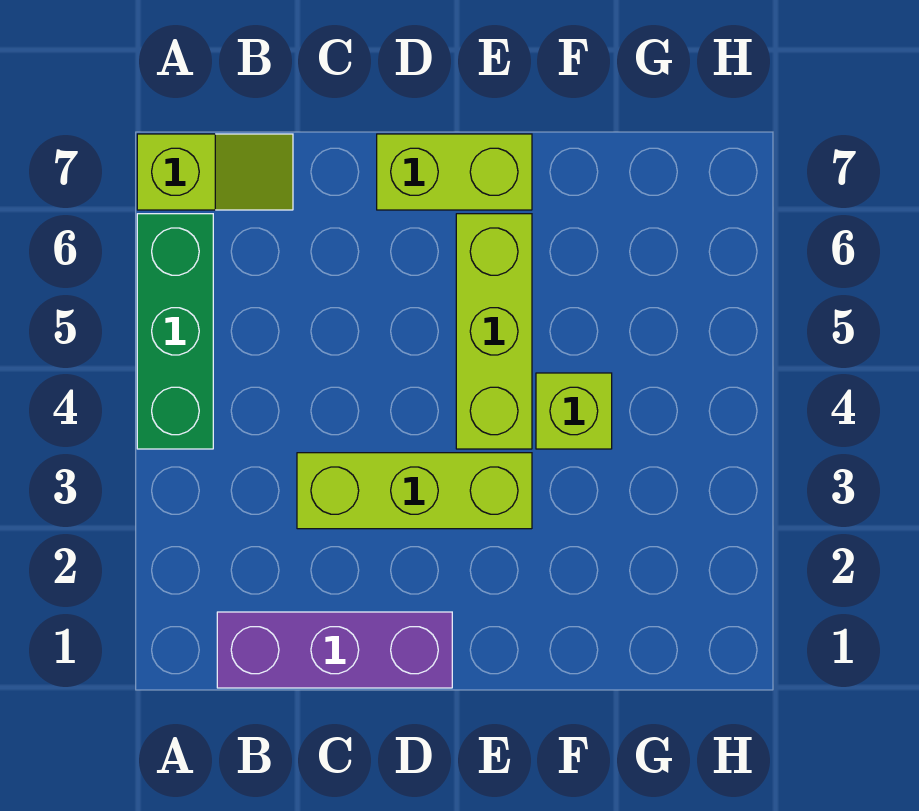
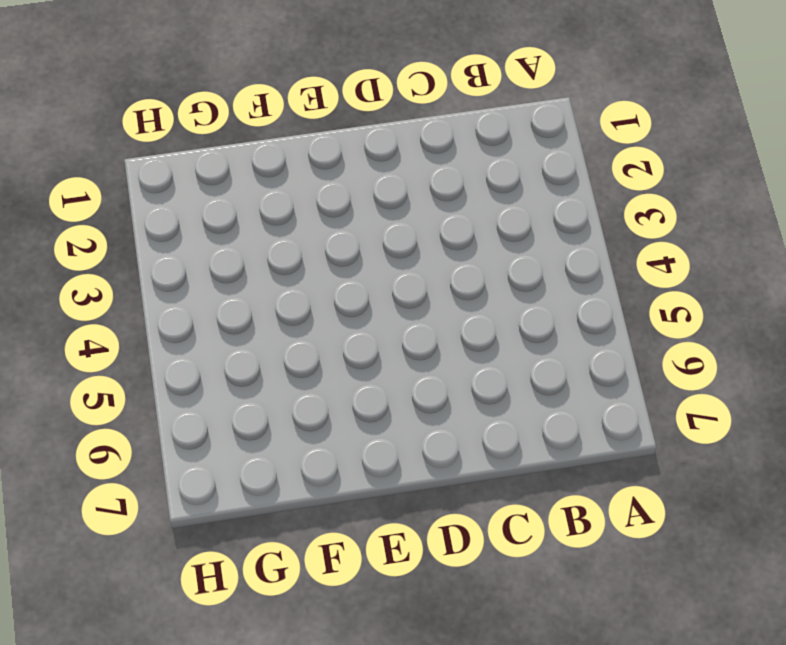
none -> green brick A4:A6 level 1
none -> lime slope A7:B7 level 1 top A

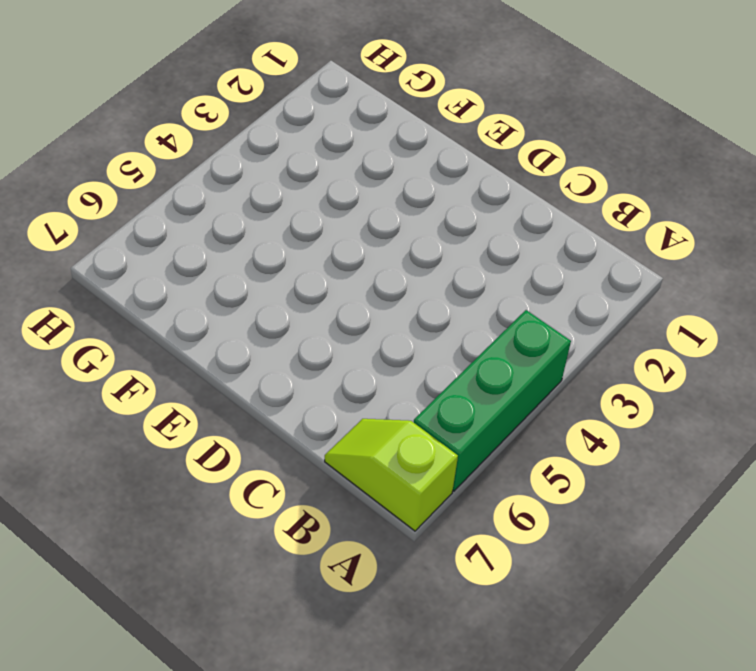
none -> purple brick B1:D1 level 1
none -> lime brick C3:E3 level 1

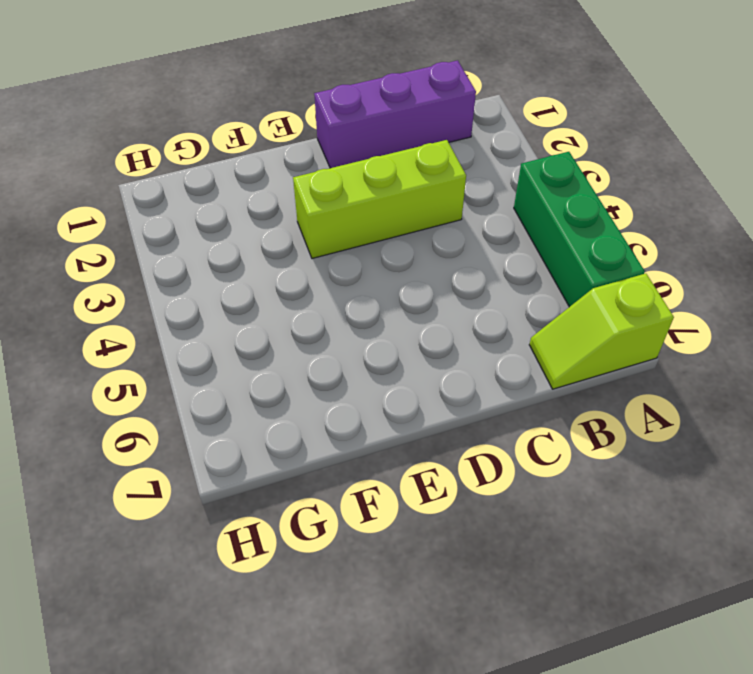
none -> lime brick D7:E7 level 1
none -> lime brick E4:E6 level 1

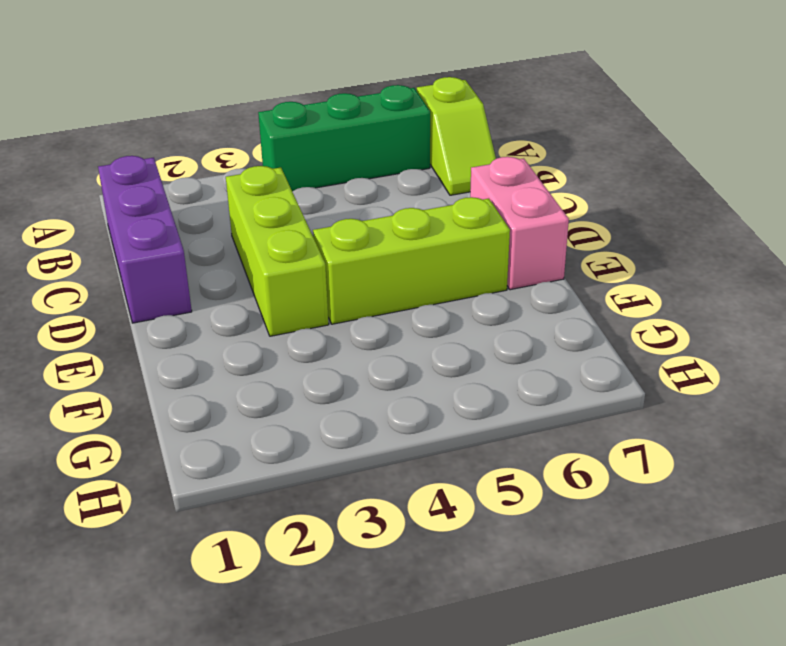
pink brick D7:E7 level 1 -> lime brick D7:E7 level 1
none -> lime brick F4 level 1

